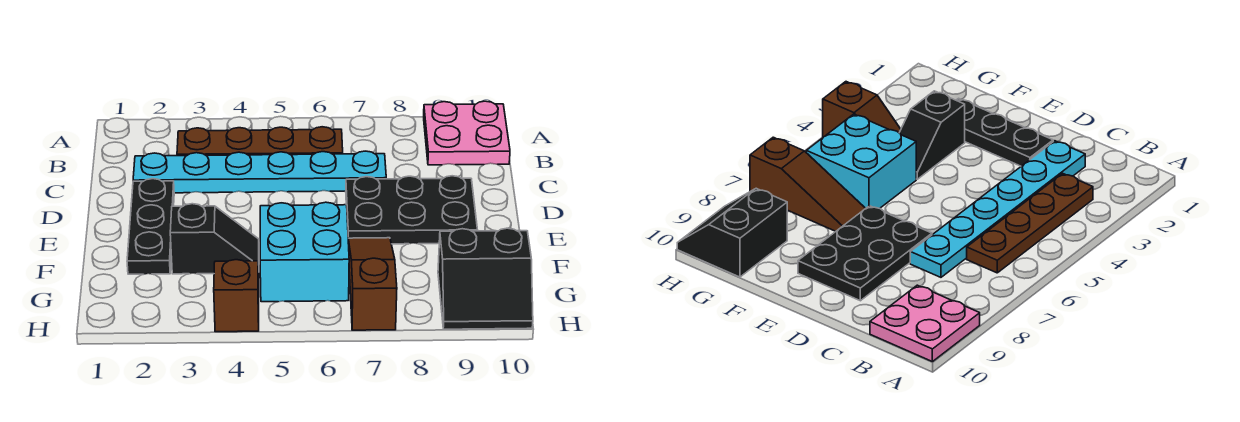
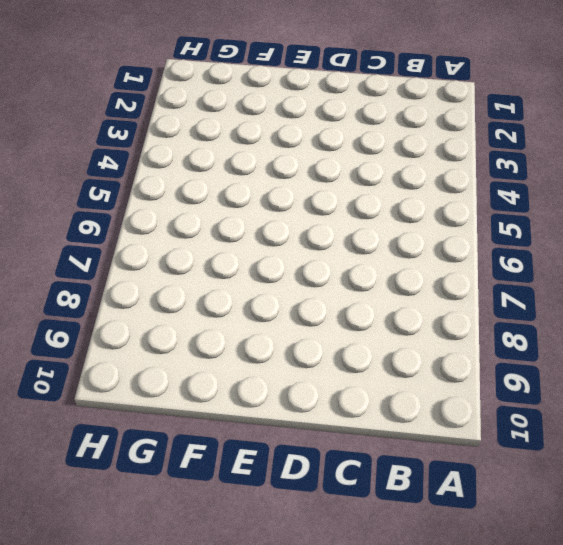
none -> pink plate A9:B10 level 1
none -> brown plate B3:B6 level 1

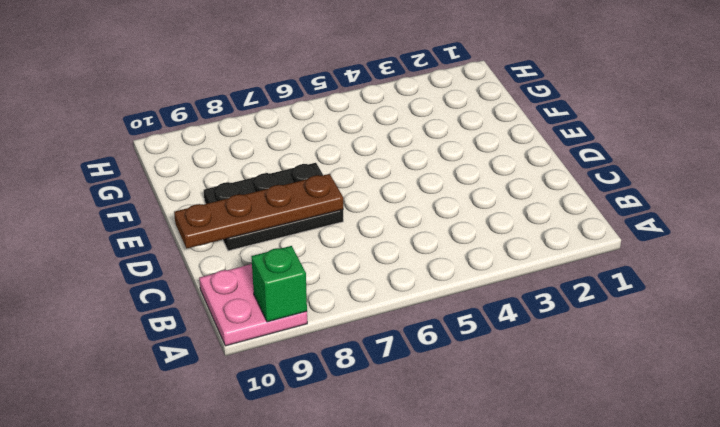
green brick A9 level 2 -> none
brown plate D7:D10 level 2 -> brown plate B3:B6 level 1
none -> cyan plate C2:C7 level 1
none -> black plate D2:F2 level 1

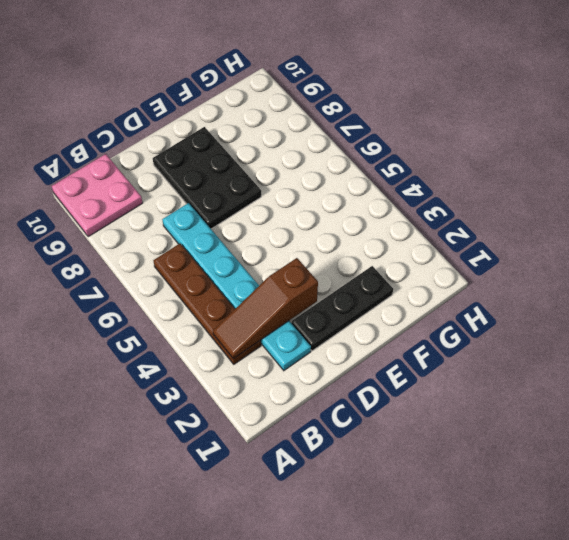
brown slope B3:D3 level 2 top D -> brown slope F7:H7 level 1 top H
none -> black slope F3:F4 level 1 top 3
none -> cyan brick F5:G6 level 1

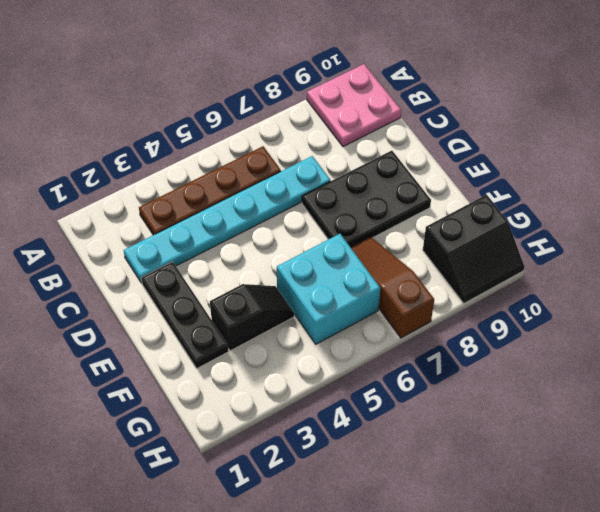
none -> brown slope G4:H4 level 1 top H

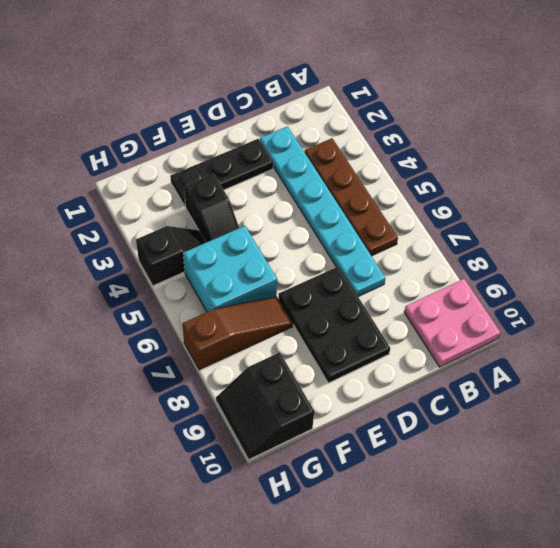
black slope G4:H4 level 1 top H -> brown slope G4:H4 level 1 top H

